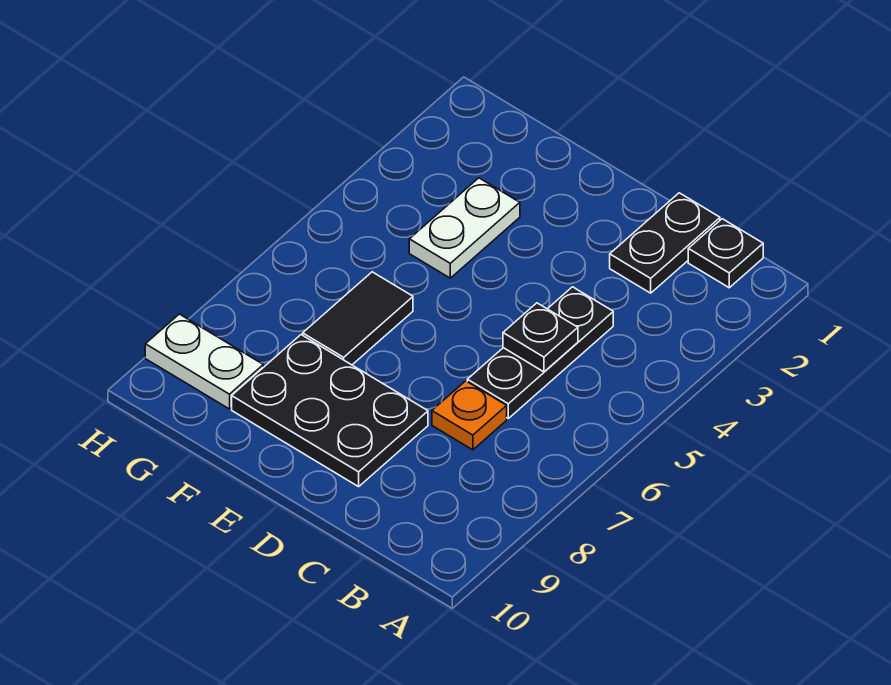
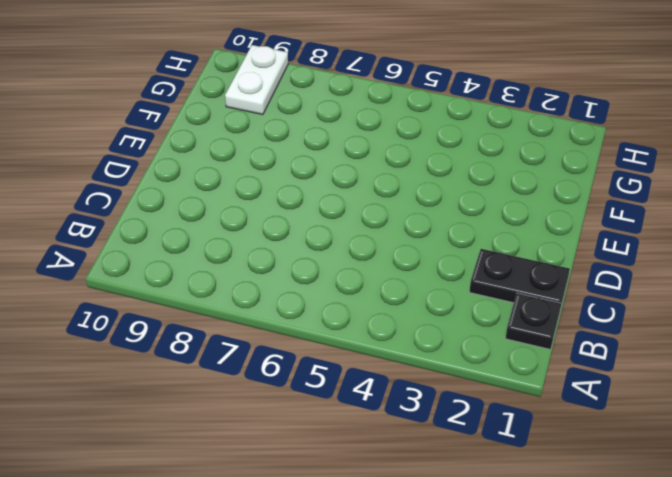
none -> black plate C4:C6 level 1
none -> orange plate C7 level 1

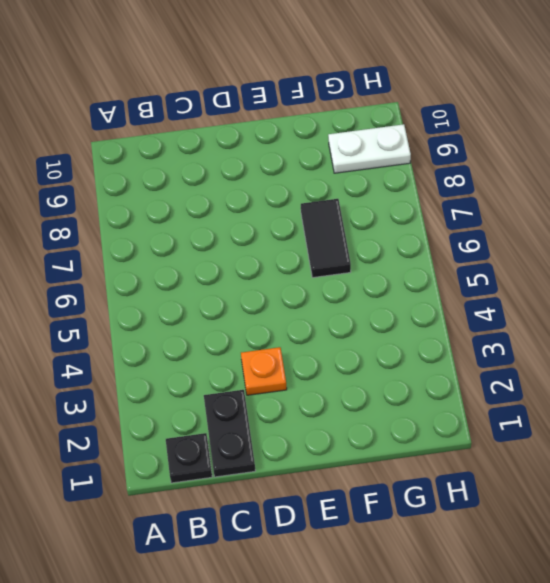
orange plate D3 level 1 -> orange plate C7 level 1
none -> black plate C4:C6 level 1
none -> black plate D8:F9 level 1

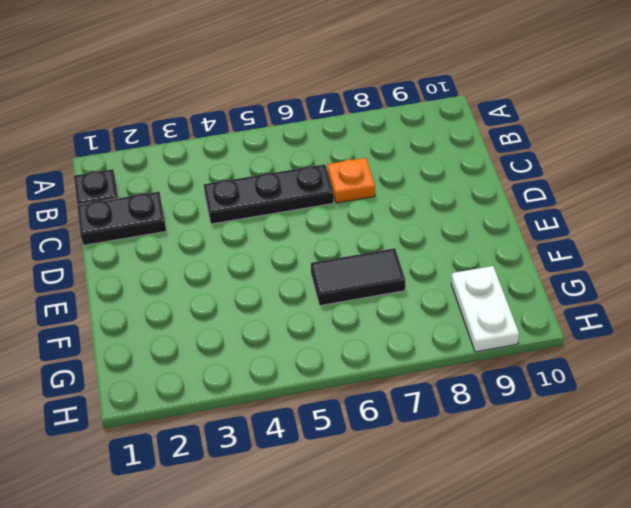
none -> black plate D8:F9 level 1
none -> white plate F3:F4 level 1

